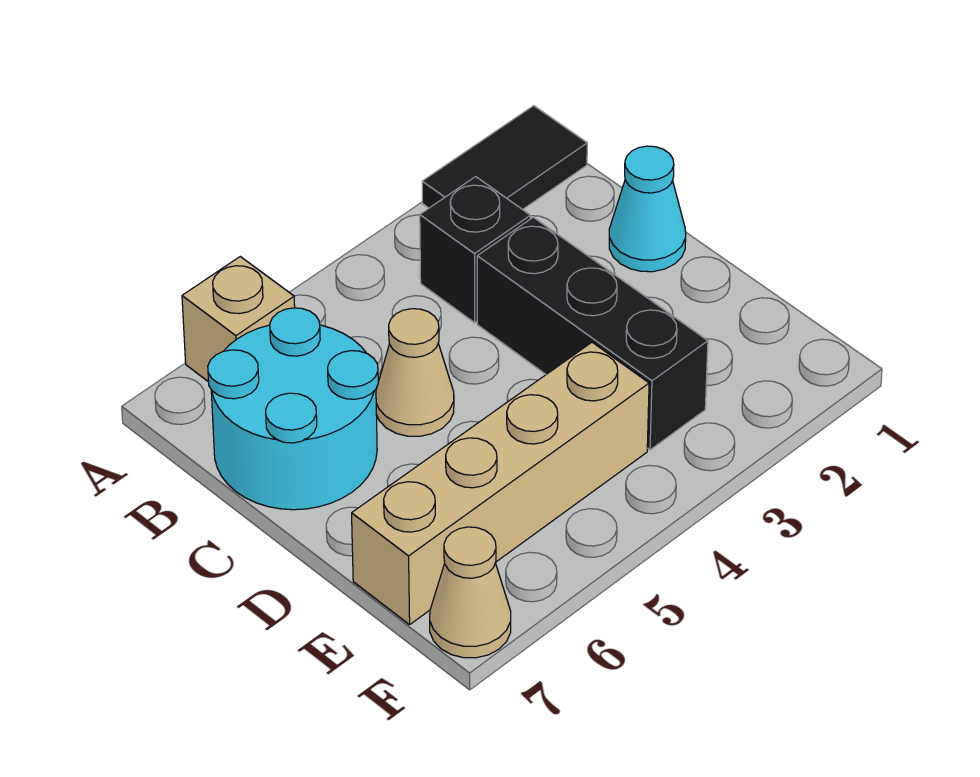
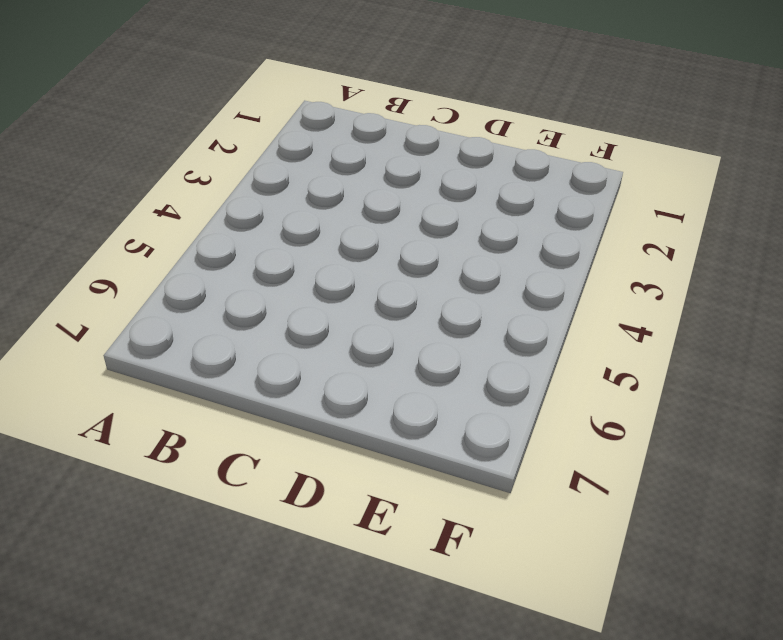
none -> black tile A1:A2 level 1
none -> tan brick A6 level 1

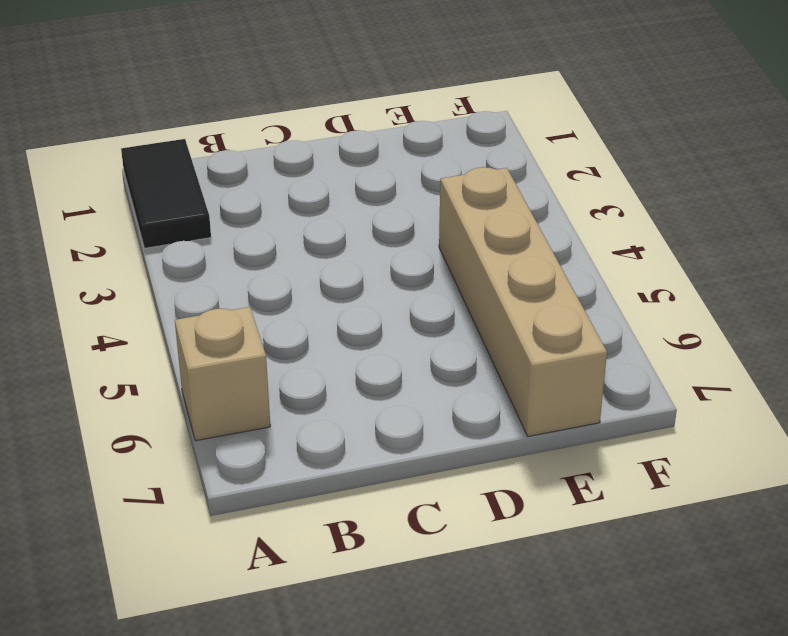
none -> black brick B3 level 1
none -> cyan round brick B6:C7 level 1

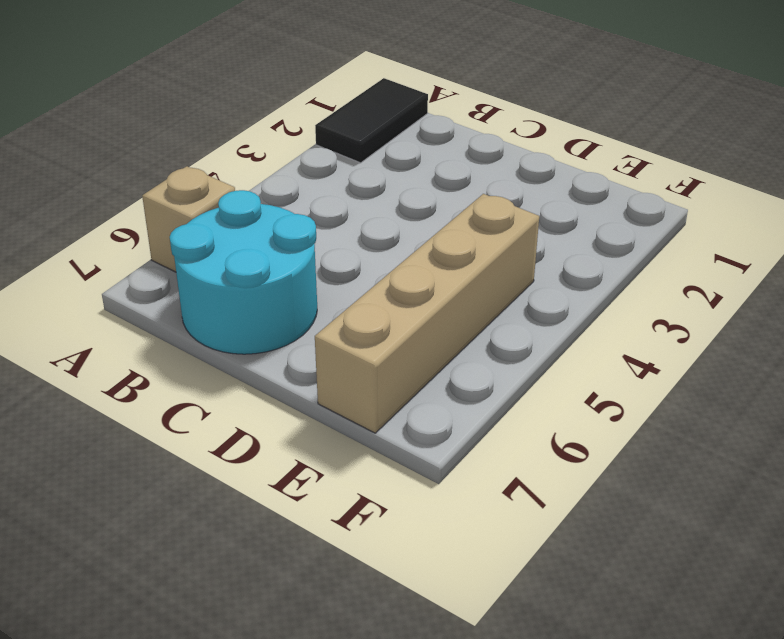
none -> black brick B3 level 1
none -> cyan cone C1 level 1

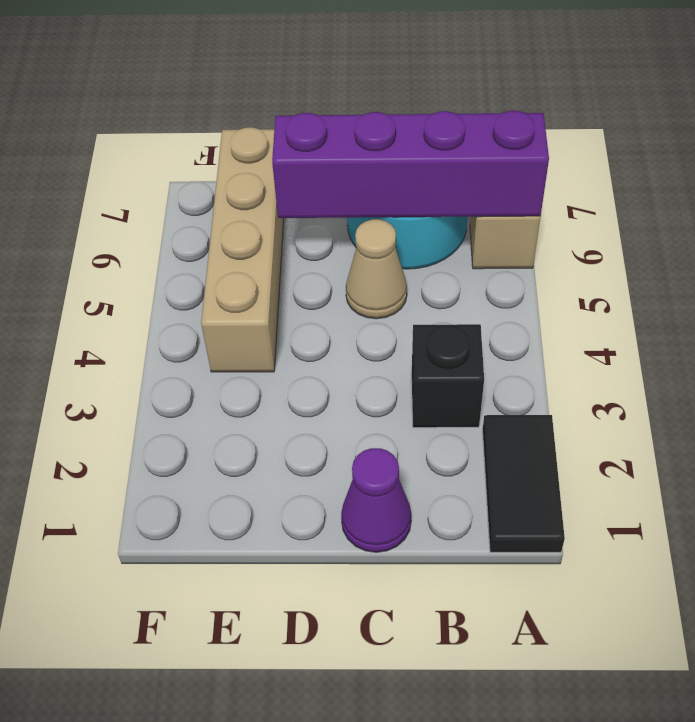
purple brick A6:D6 level 2 -> none
purple cone C1 level 1 -> cyan cone C1 level 1
none -> black brick C3:E3 level 1
none -> tan cone F7 level 1

